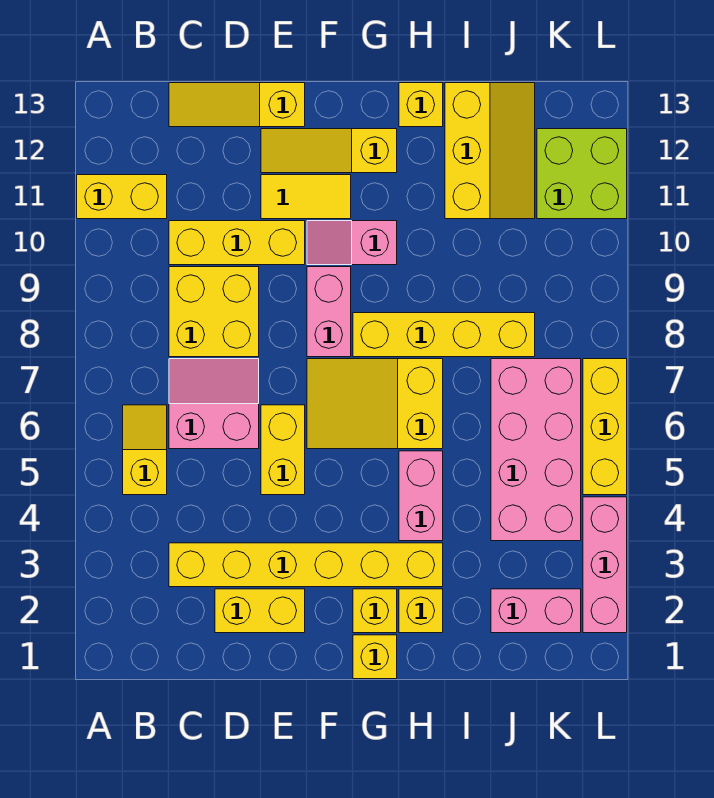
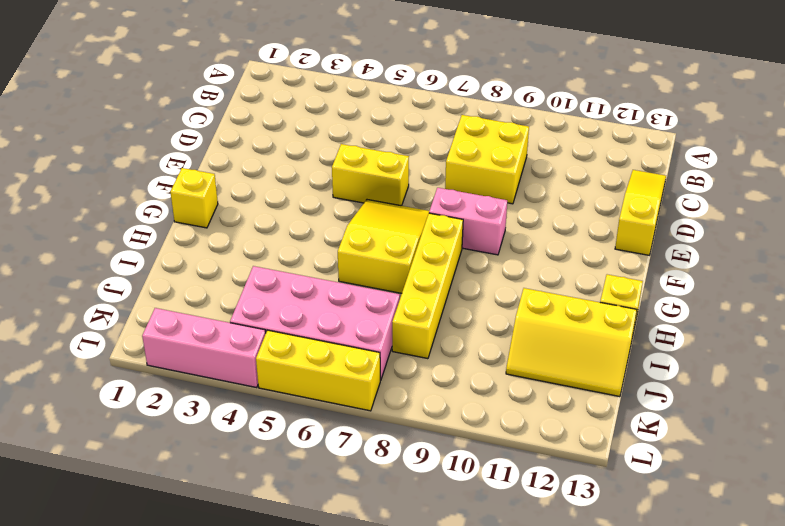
none -> yellow brick A11:B11 level 1
none -> yellow slope B5:B6 level 1 top 5
none -> yellow brick C3:H3 level 1

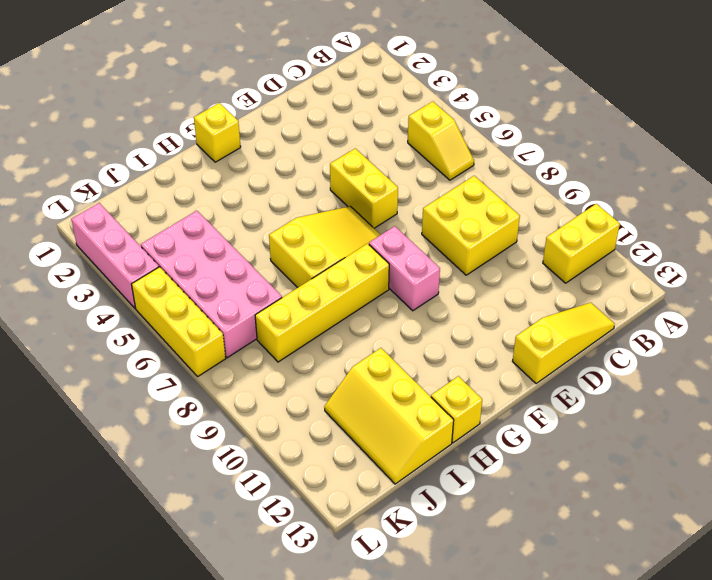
none -> yellow brick C3:H3 level 1
none -> pink slope C6:D7 level 1 top 6
none -> yellow brick C10:E10 level 1

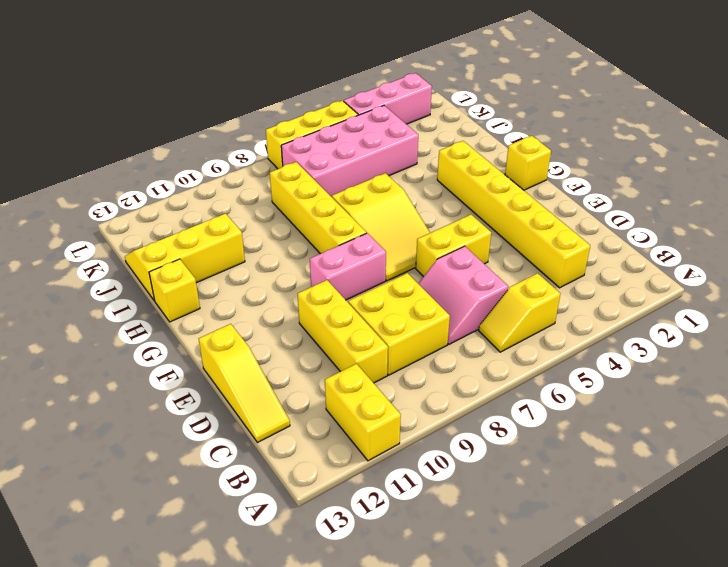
none -> yellow brick D2:E2 level 1
none -> yellow tile E11:F11 level 1
none -> yellow slope E12:G12 level 1 top G

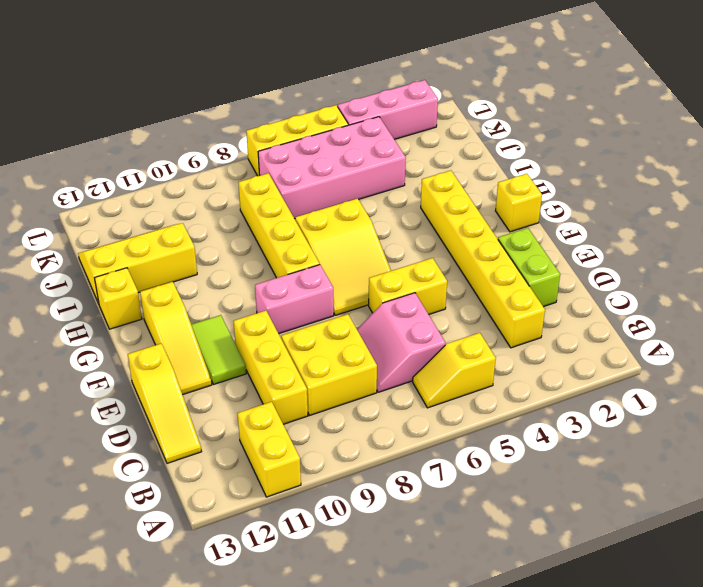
lime brick D2:E2 level 1 -> yellow brick D2:E2 level 1
lime tile E11:F11 level 1 -> yellow tile E11:F11 level 1
none -> pink slope F10:G10 level 1 top G
none -> yellow brick G2 level 1
none -> yellow brick H2 level 1

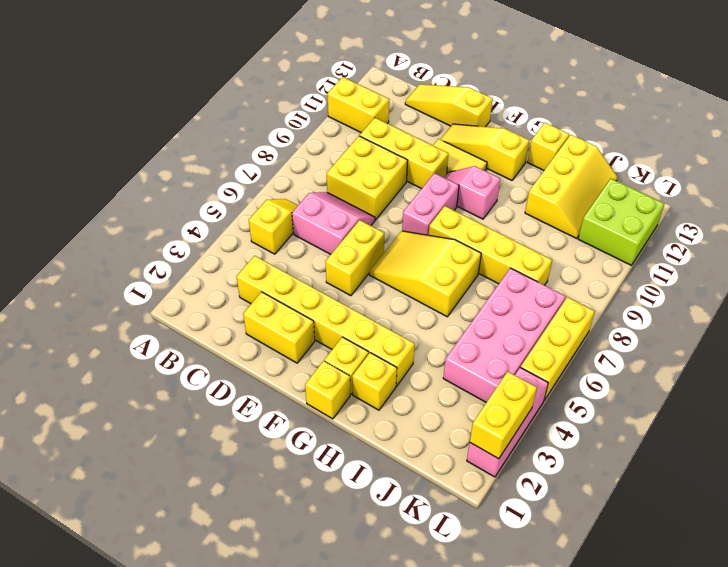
yellow brick L2:L3 level 2 -> none
none -> pink brick H4:H5 level 1
none -> pink brick J2:K2 level 1

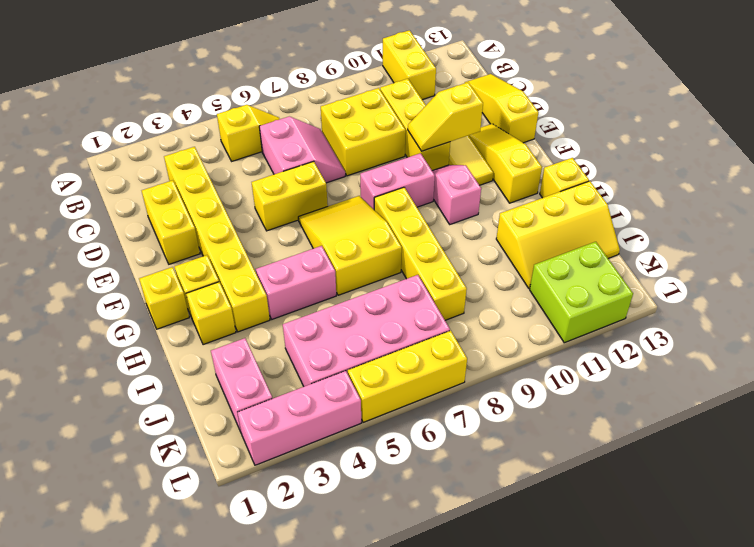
yellow slope E10:E11 level 2 top 11 -> none

